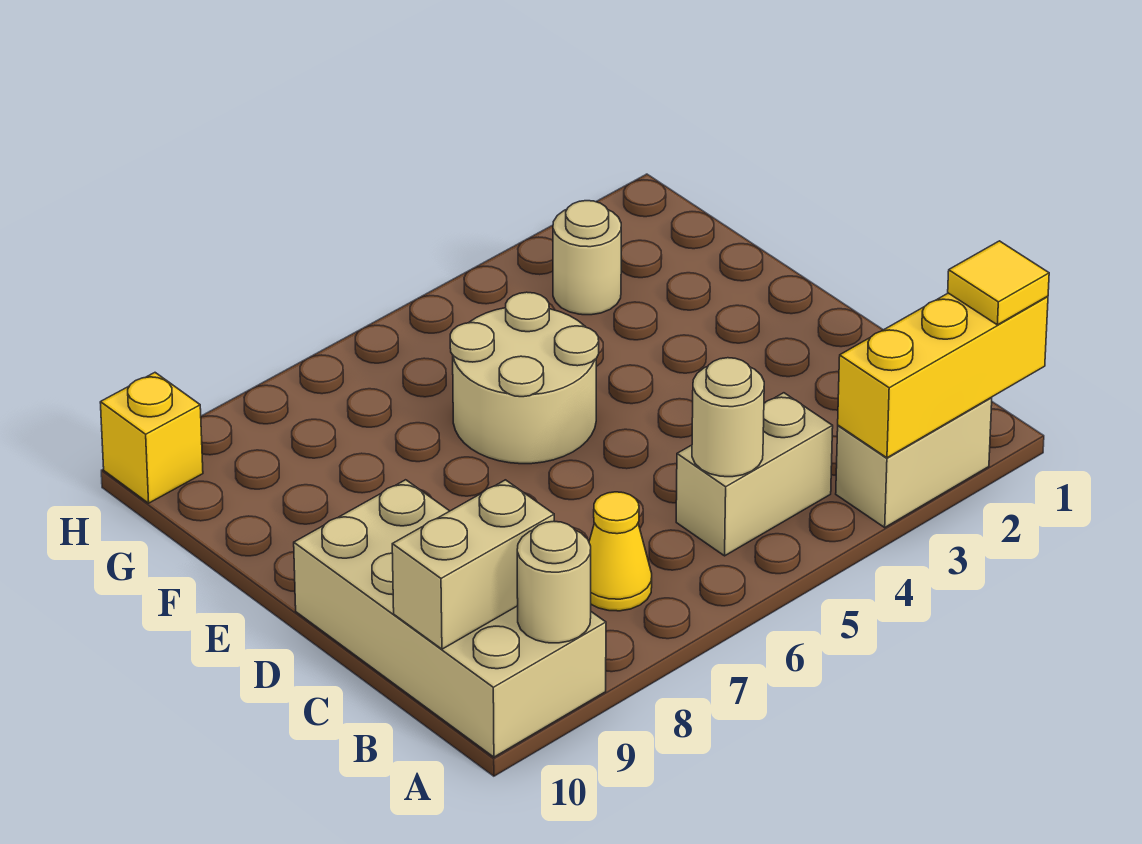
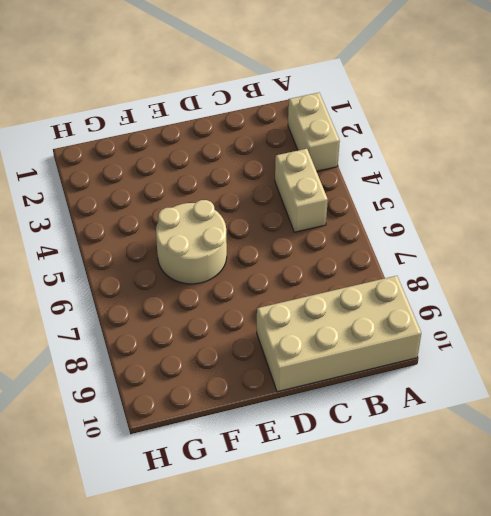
none -> yellow cone B7 level 1
none -> tan round brick G3 level 1
none -> yellow brick H10 level 1

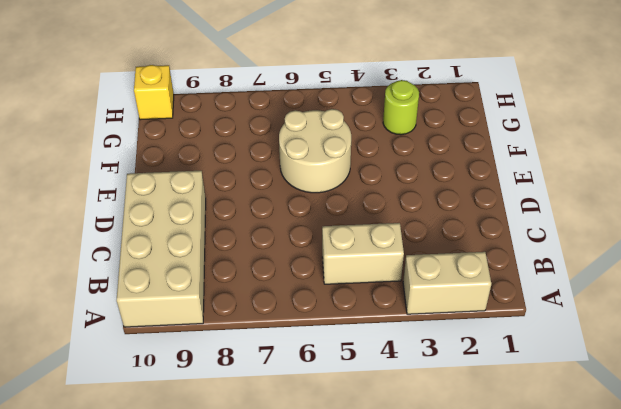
lime round brick G3 level 1 -> tan round brick G3 level 1
none -> yellow cone B7 level 1
none -> yellow brick A1:A3 level 2
none -> tan round brick A9 level 2

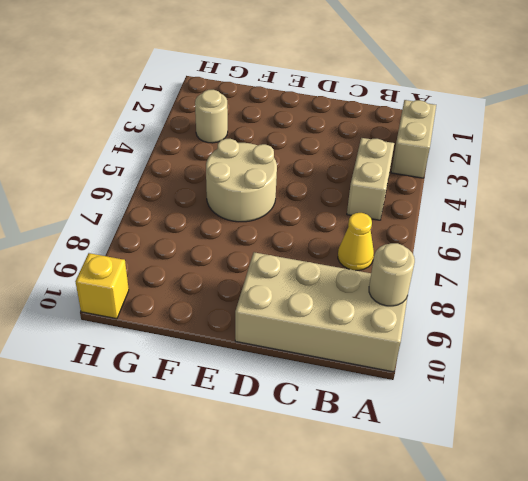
none -> yellow brick A1:A3 level 2
none -> tan round brick B5 level 2
none -> tan brick B9:B10 level 2

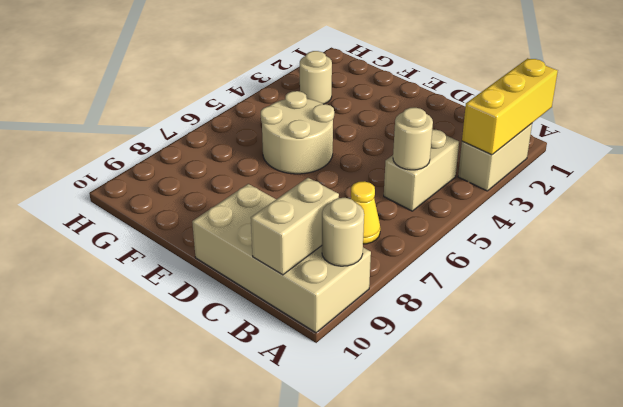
none -> yellow brick H10 level 1
none -> yellow tile A1 level 3

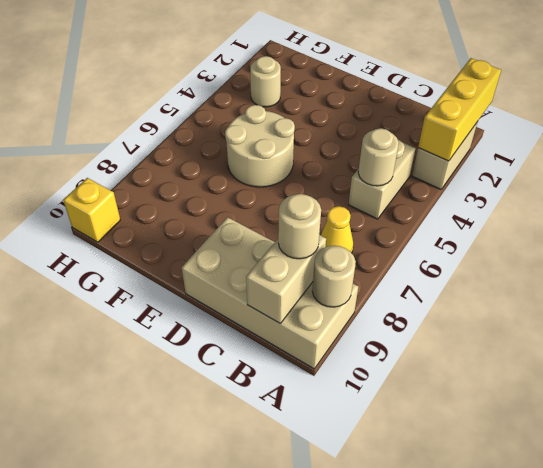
tan round brick B9 level 3 -> none
none -> yellow tile A1 level 3

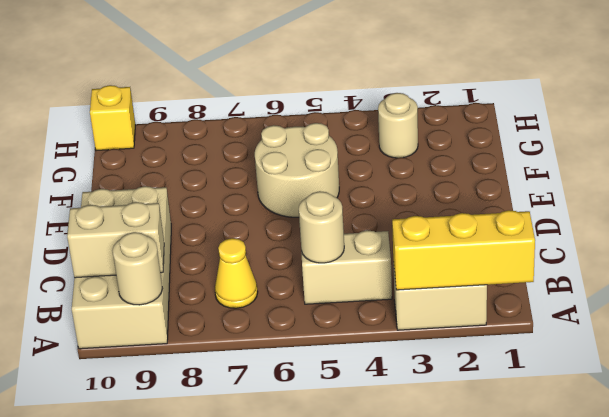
none -> yellow tile A1 level 3

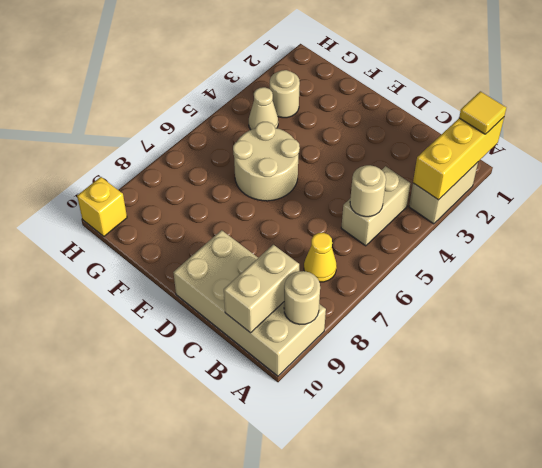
tan cone G4 level 1 -> none

